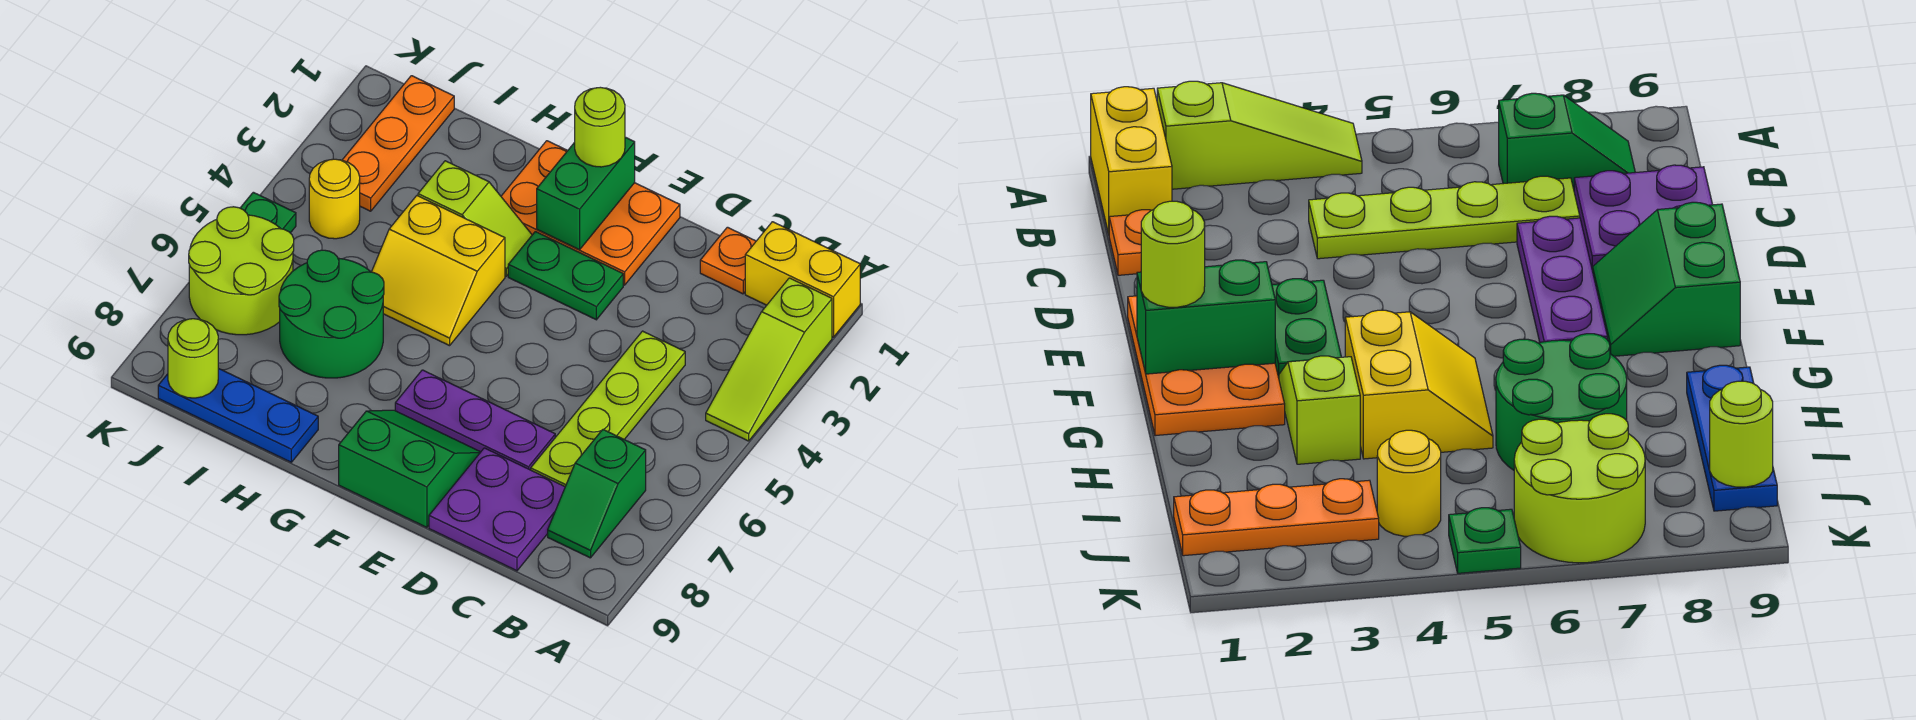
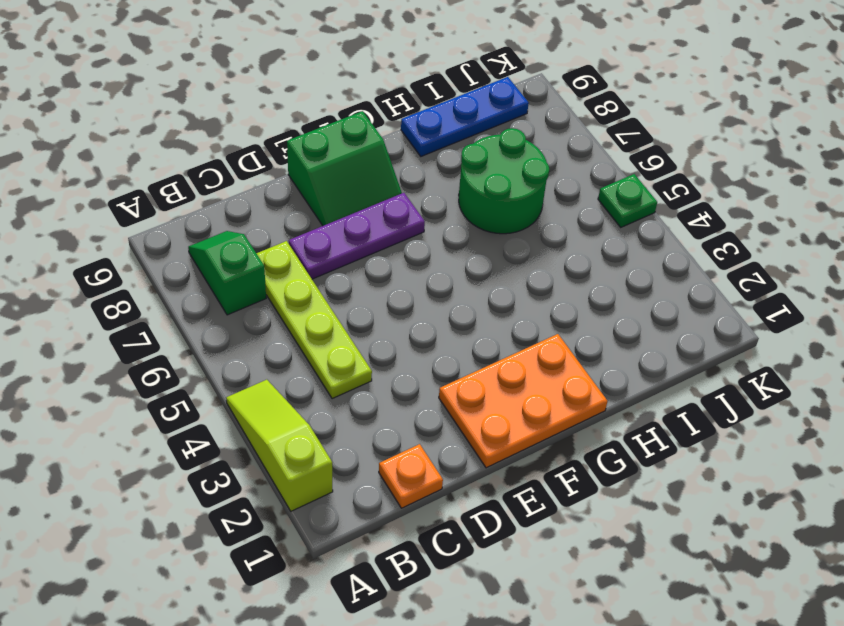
none -> yellow brick A1:B1 level 1
none -> purple plate C8:D9 level 1
none -> green plate E3:F3 level 1

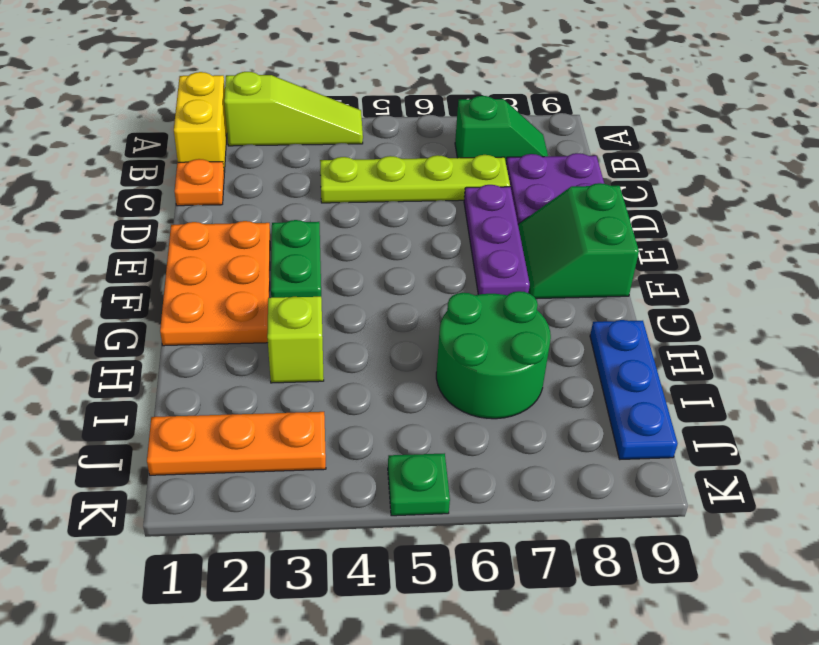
none -> yellow slope G4:H5 level 1 top 4
none -> yellow round brick J4 level 1
none -> lime round brick J6:K7 level 1

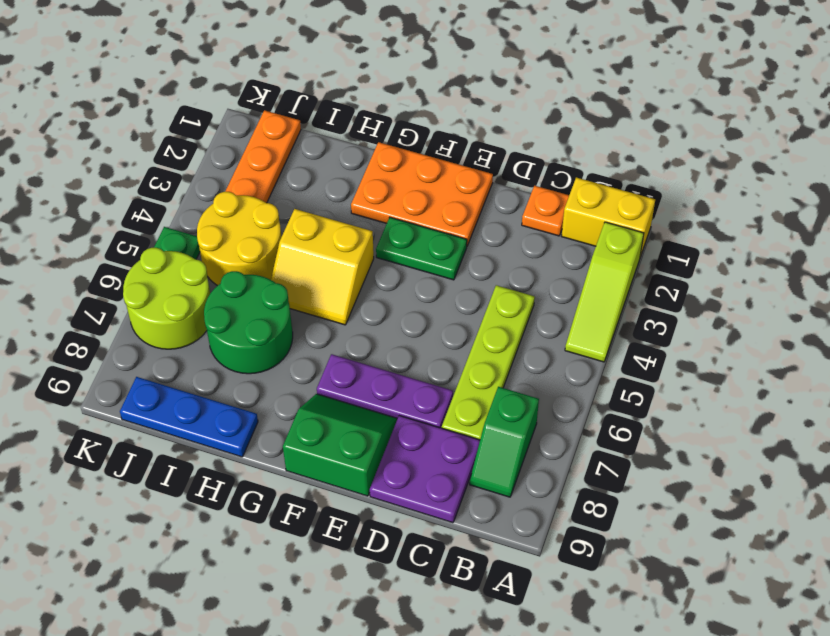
yellow round brick I4:J5 level 1 -> yellow round brick J4 level 1
none -> lime slope G3:H3 level 1 top H
none -> green brick F1:F2 level 2
none -> lime round brick J9 level 2

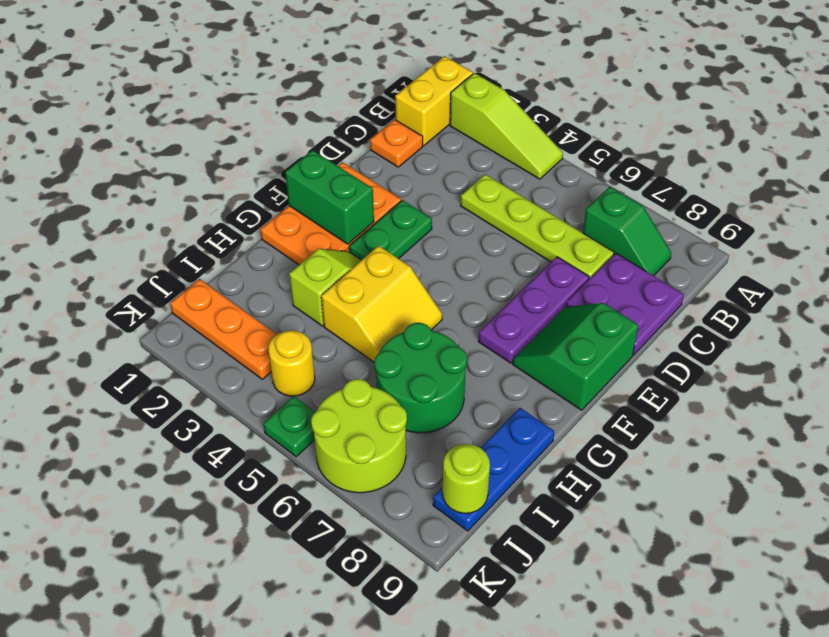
none -> lime round brick F1 level 3

